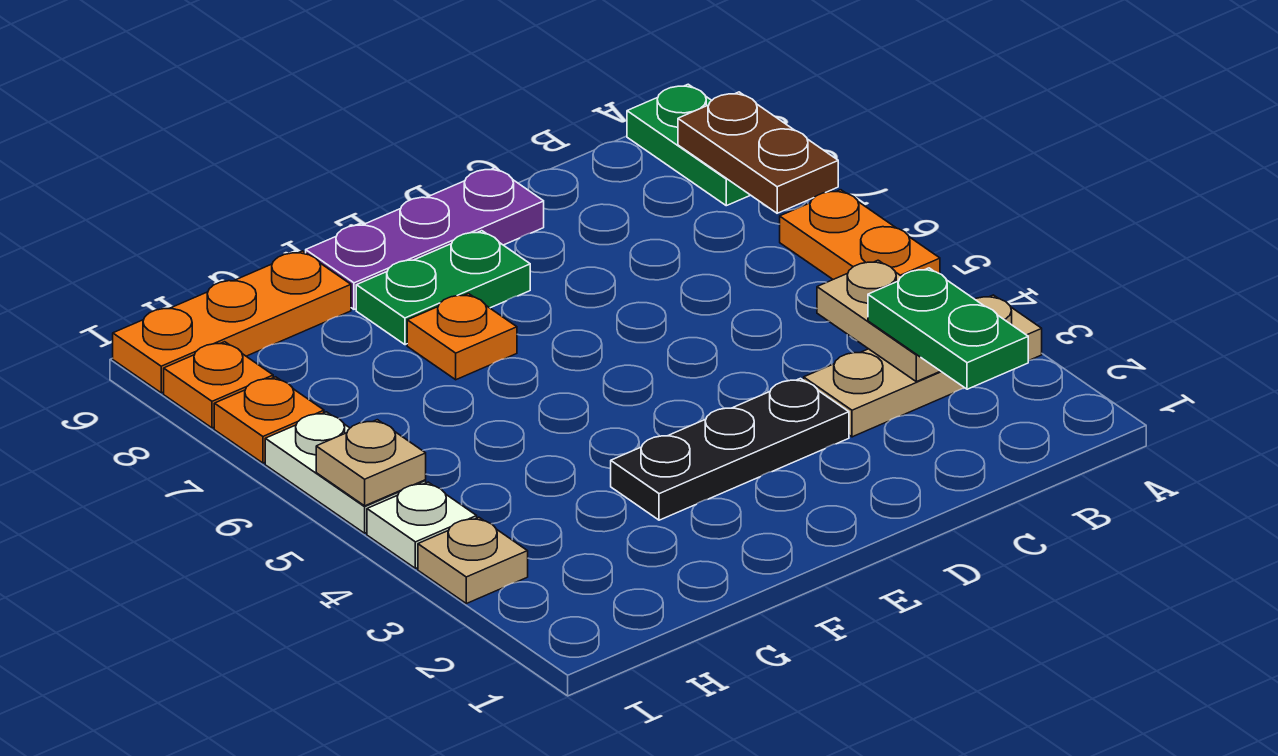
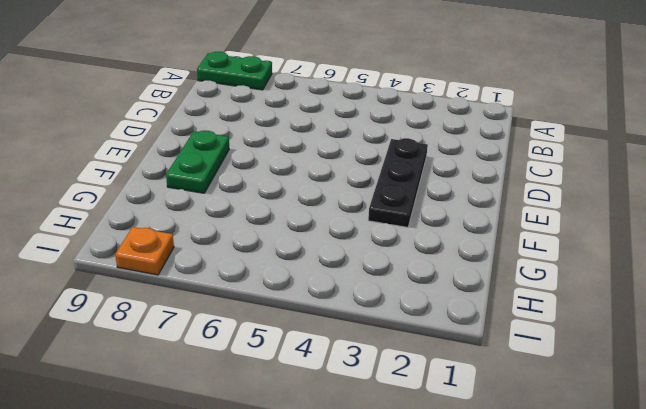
none -> tan plate A3:C3 level 1
none -> orange plate A5:A6 level 1
none -> purple plate D9:F9 level 1

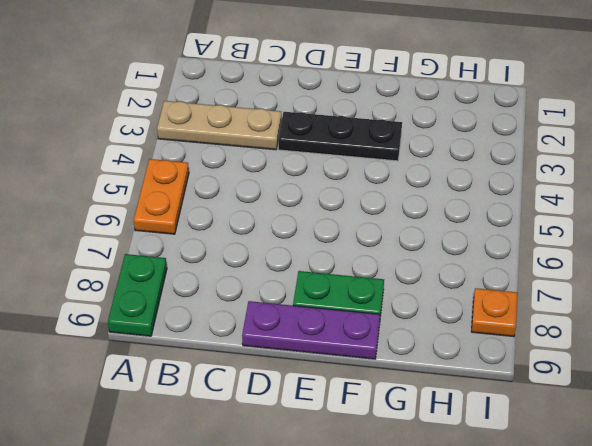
none -> orange plate F7 level 1
none -> orange plate G9:I9 level 1
none -> tan plate I3 level 1

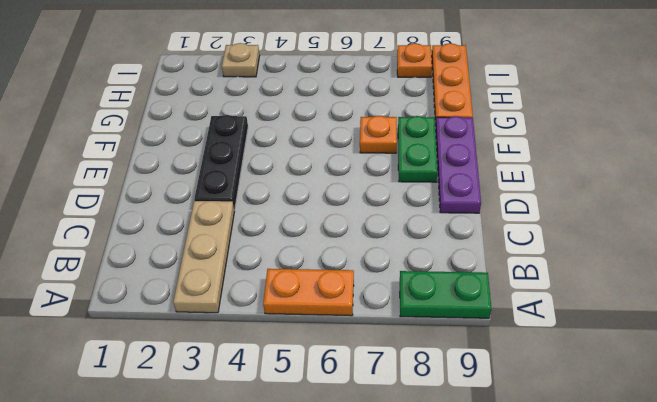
none -> white plate I4 level 1
none -> white plate I5:I6 level 1
none -> orange plate I7 level 1

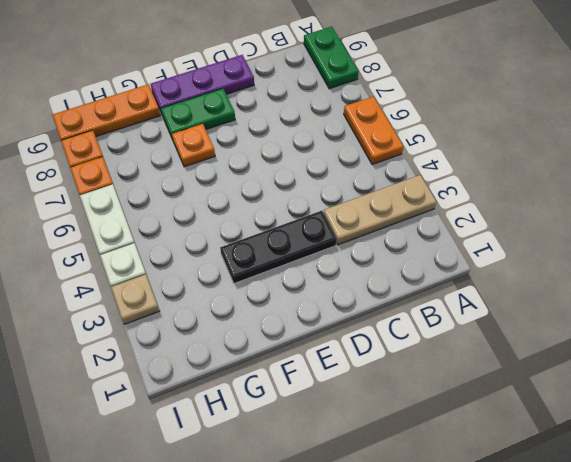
none -> brown plate A7:A8 level 2
none -> tan plate B3:B4 level 2
none -> tan plate I5 level 2

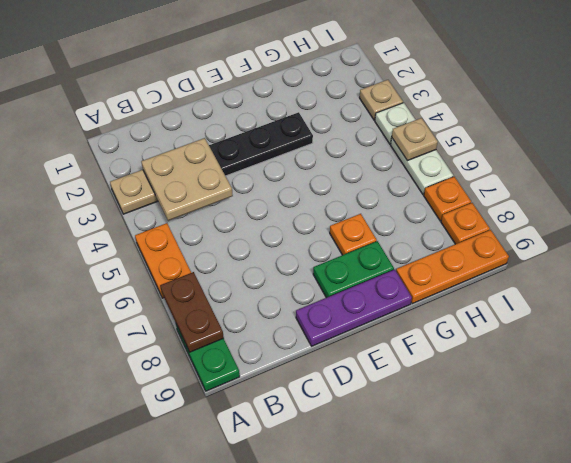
tan plate B3:C4 level 2 -> tan plate B3:B4 level 2
none -> green plate B2:B3 level 3

